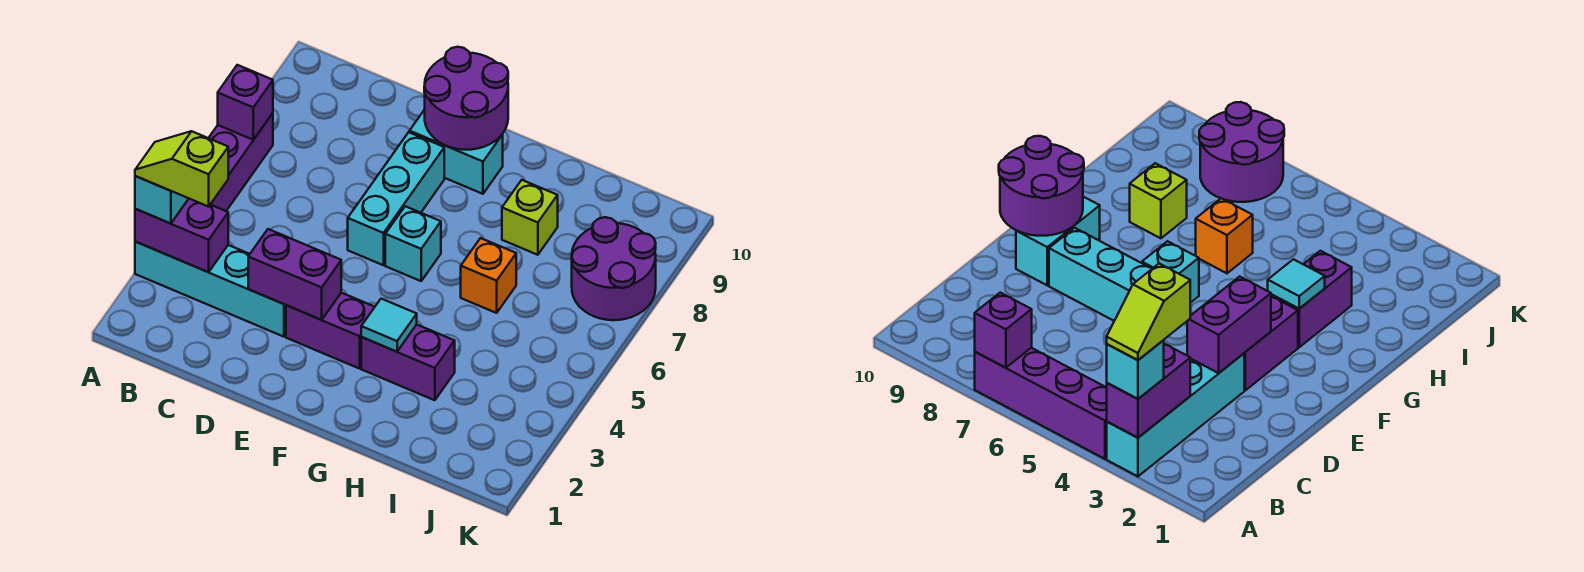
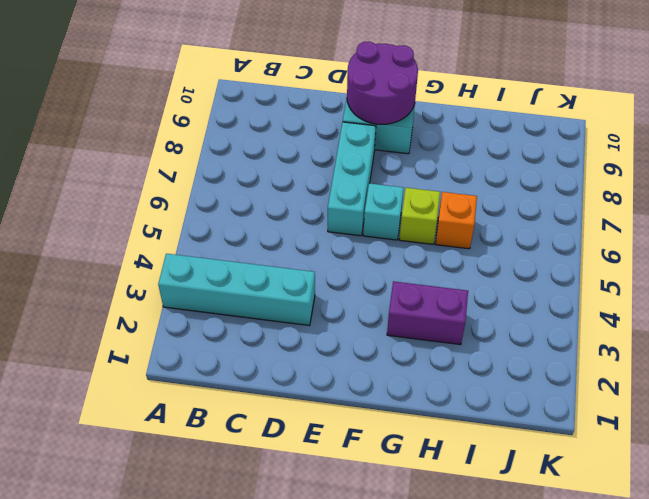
lime brick G6 level 1 -> lime brick H8 level 1
none -> purple brick A4:A7 level 1
none -> purple brick E3:F3 level 1
none -> purple round brick J7:K8 level 1

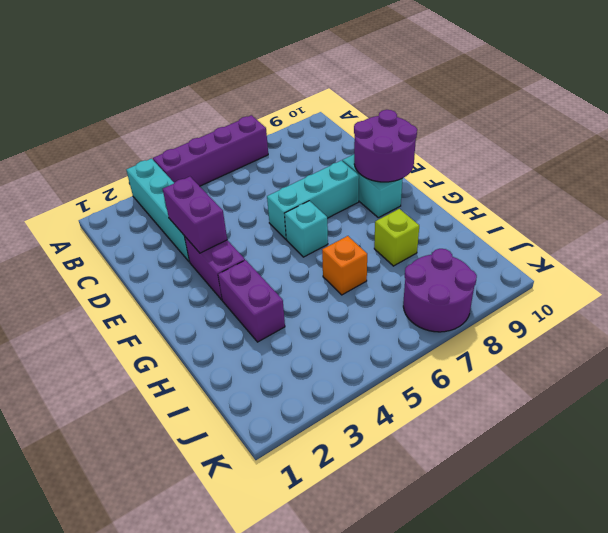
none -> purple brick A3:B3 level 2
none -> purple brick A7 level 2
none -> cyan tile G3 level 2

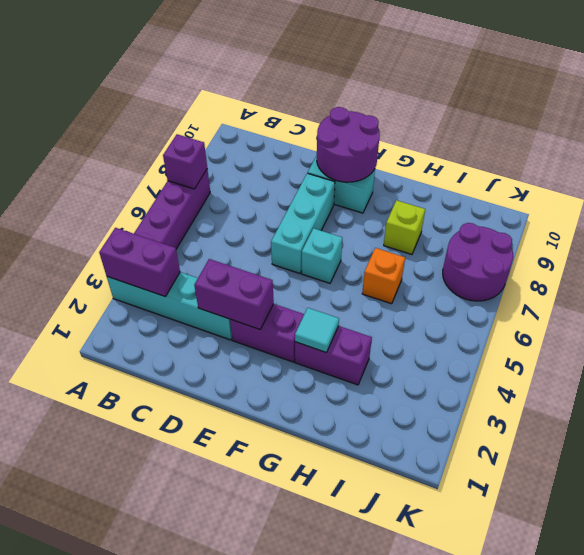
none -> cyan brick A3 level 3
none -> lime slope A3:B3 level 4 top B

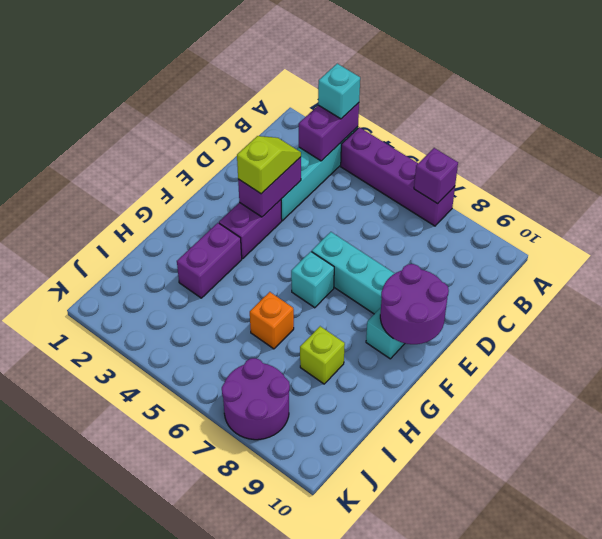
lime slope D3:E3 level 3 top E -> lime slope A3:B3 level 4 top B
none -> cyan tile G3 level 2

